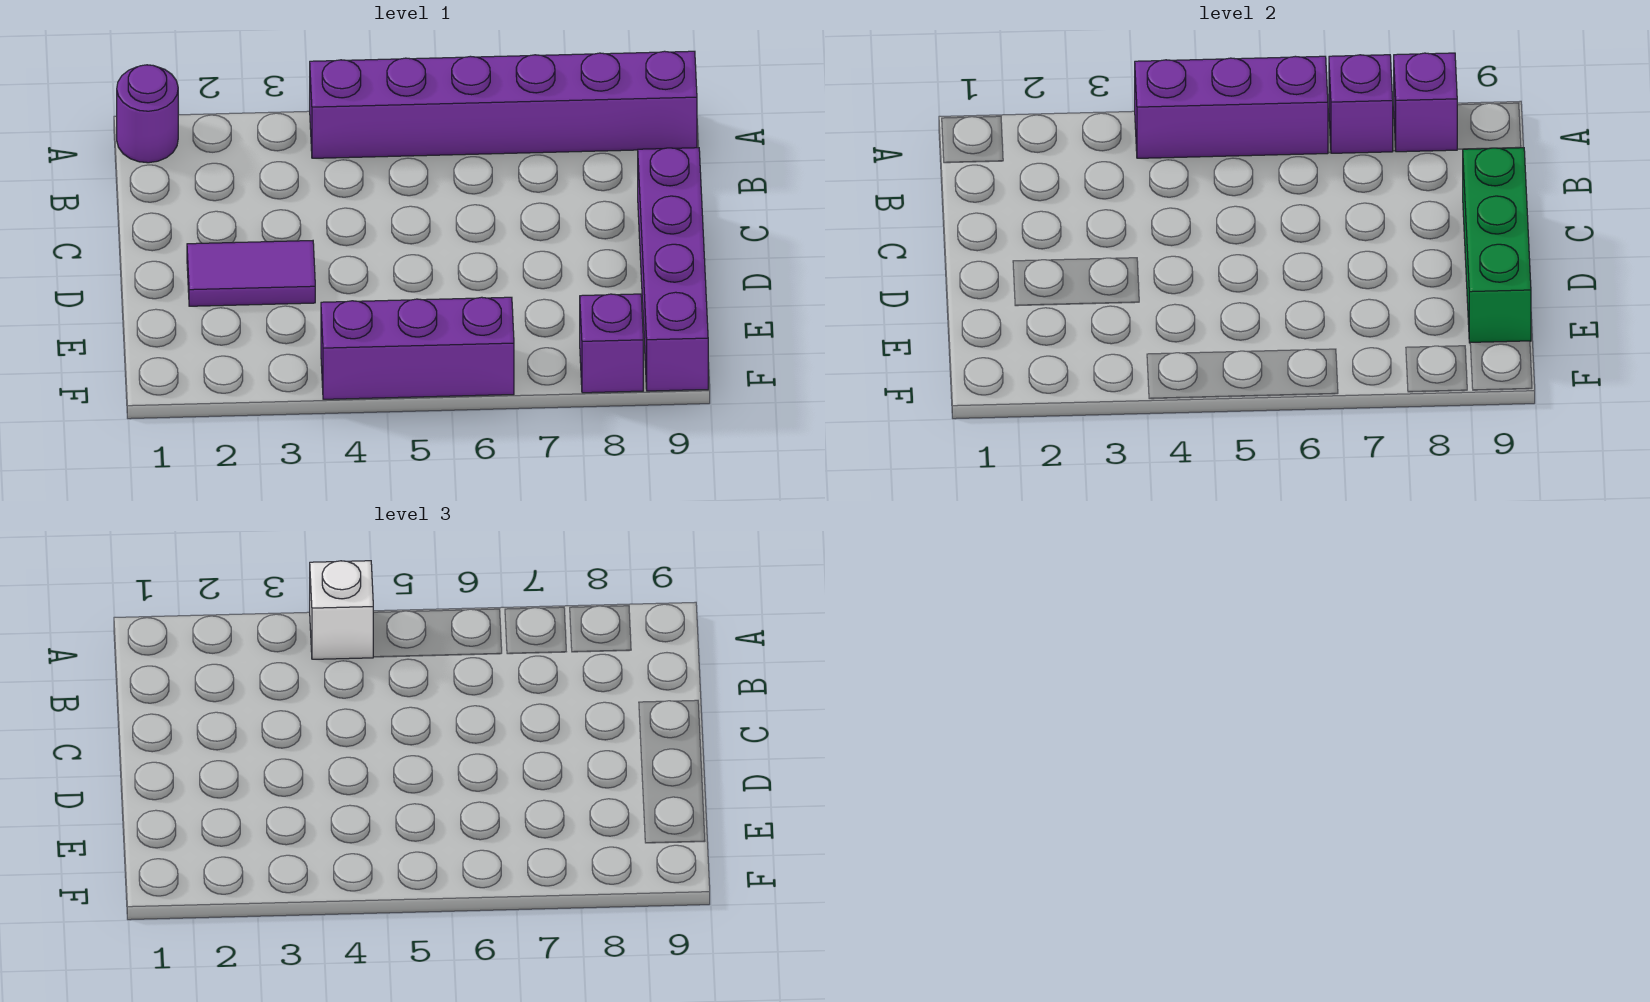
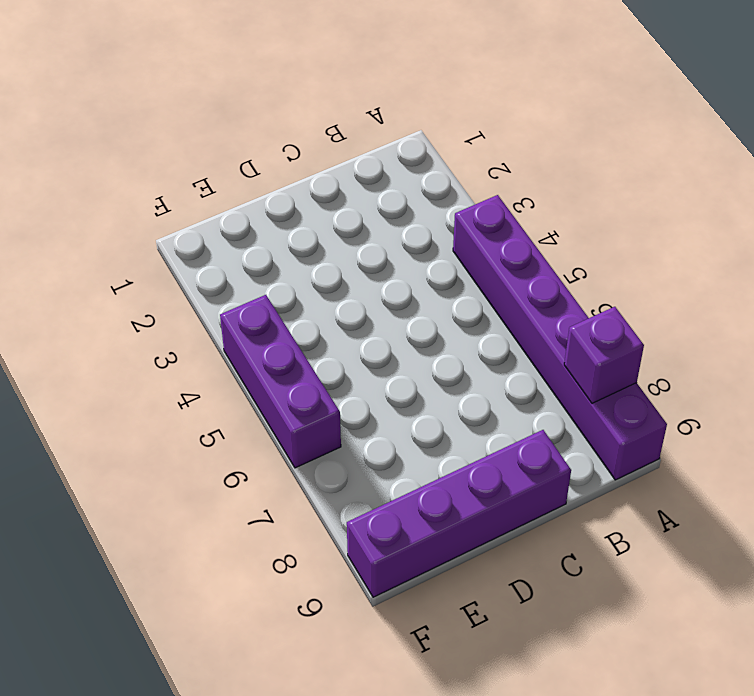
none -> purple round brick A1 level 1
none -> purple tile D2:D3 level 1

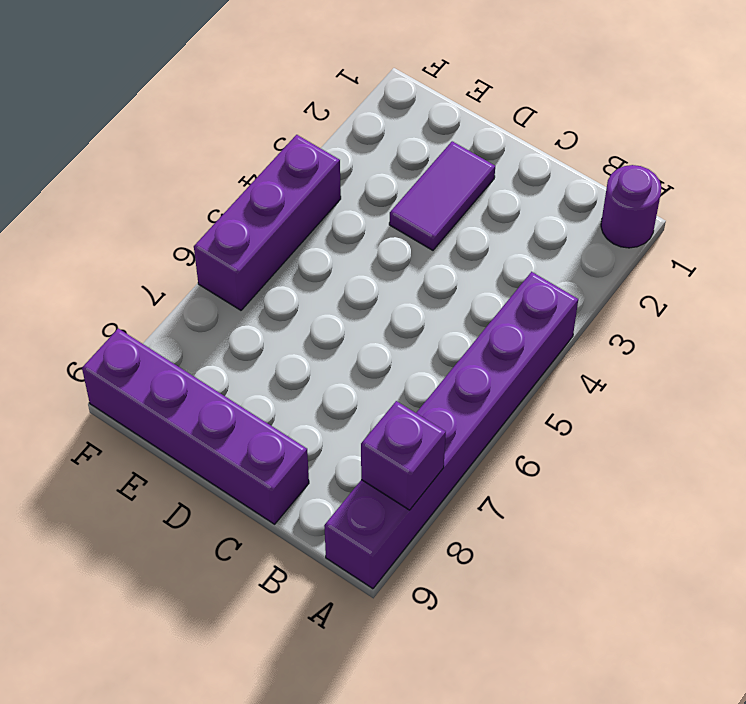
none -> purple brick F8 level 1
none -> purple brick A4:A6 level 2

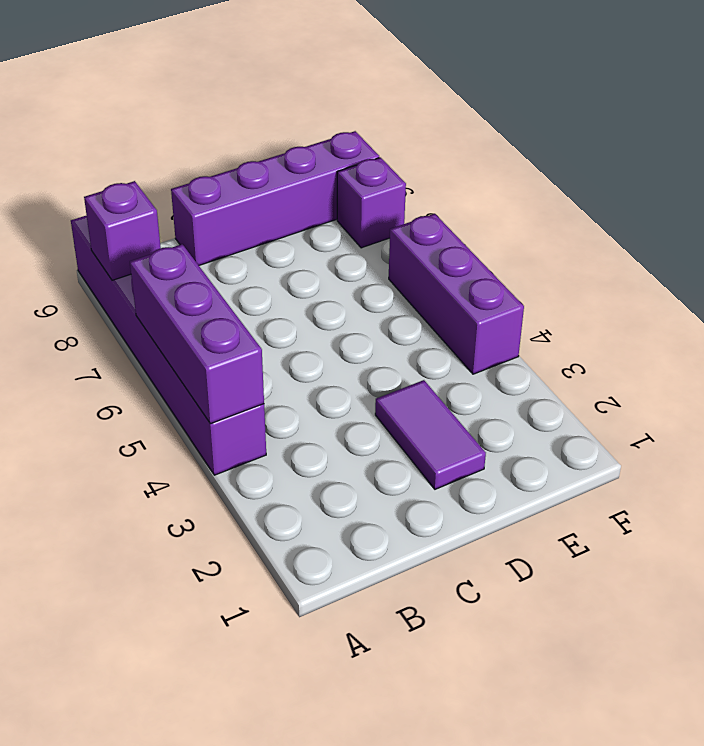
none -> purple round brick A1 level 1
none -> purple brick A7 level 2

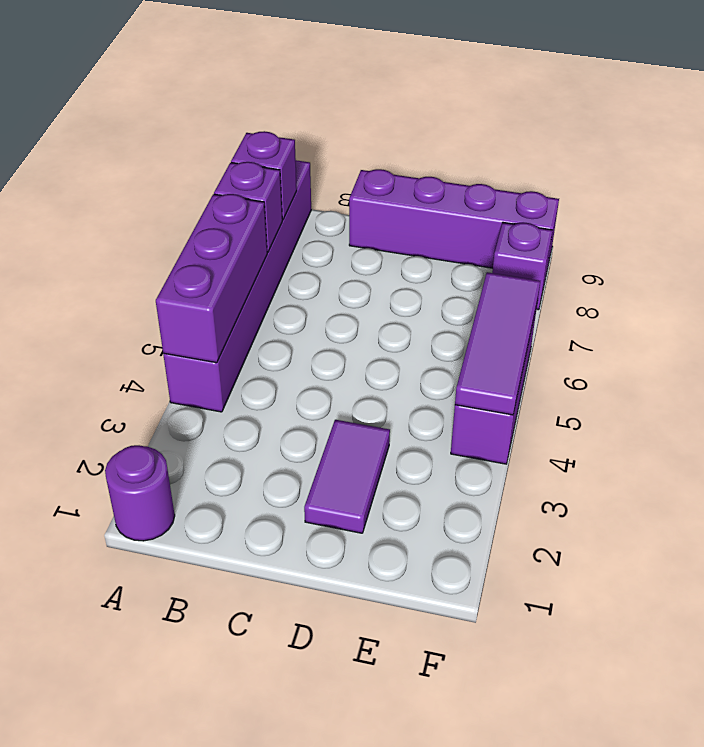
purple tile F4:F6 level 2 -> none
none -> green brick C9:E9 level 2
none -> white brick A4 level 3

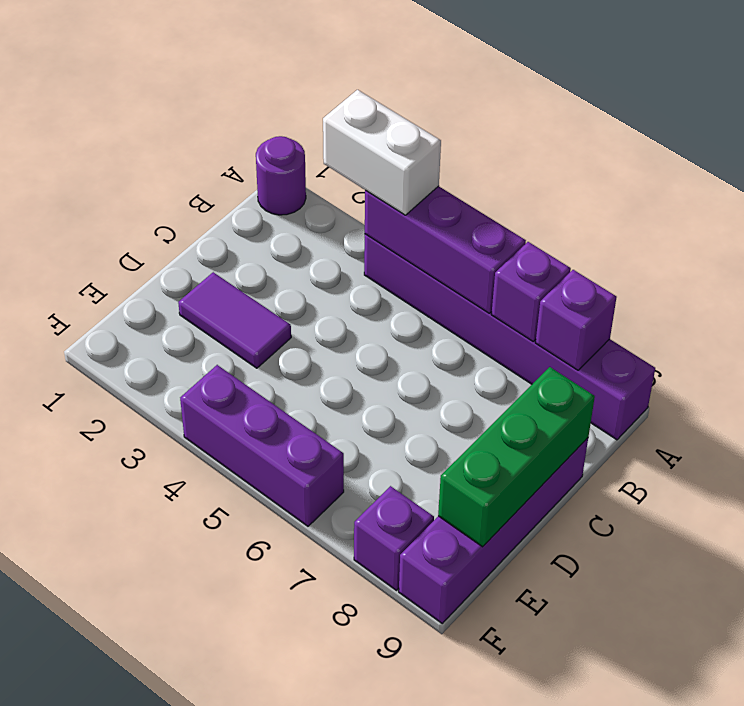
white brick A3:A4 level 3 -> white brick A4 level 3

